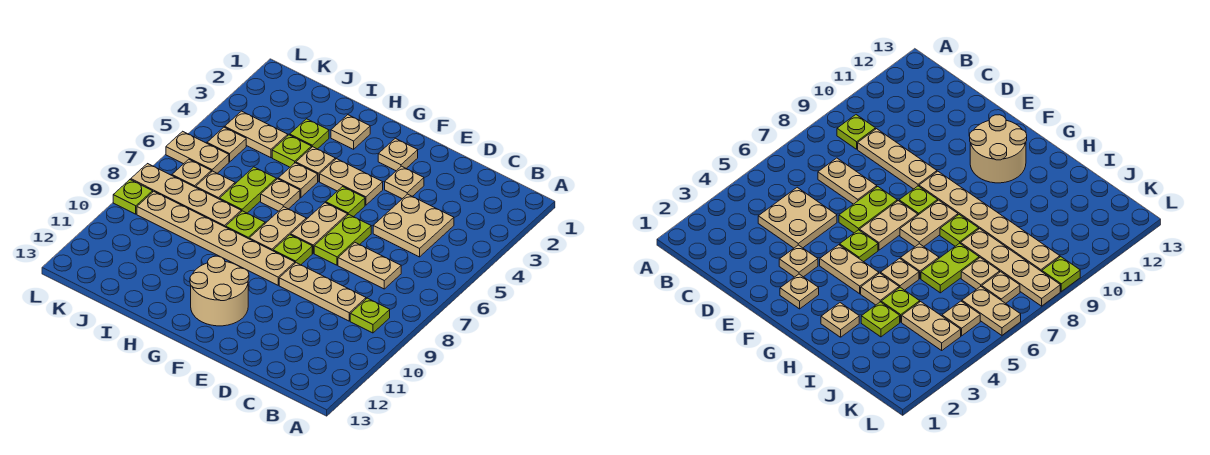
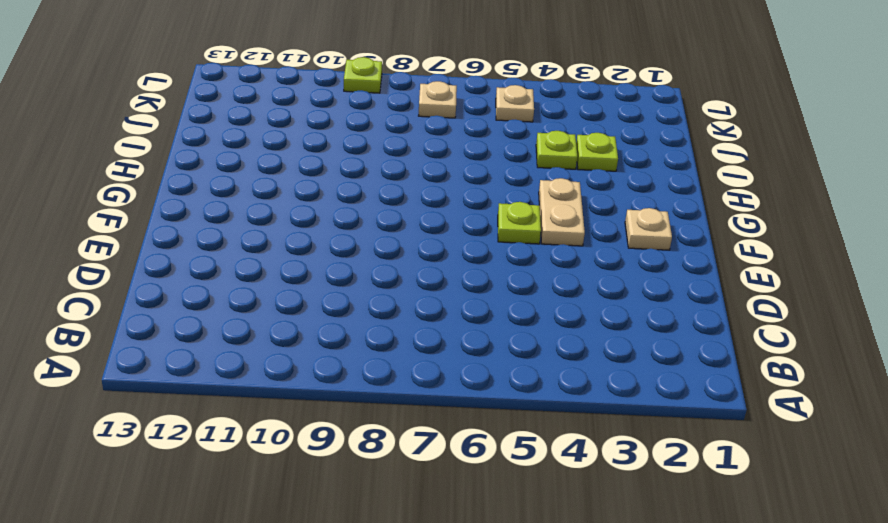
none -> lime plate B9 level 1
none -> tan plate C4:D5 level 1
none -> tan plate C7:D7 level 1

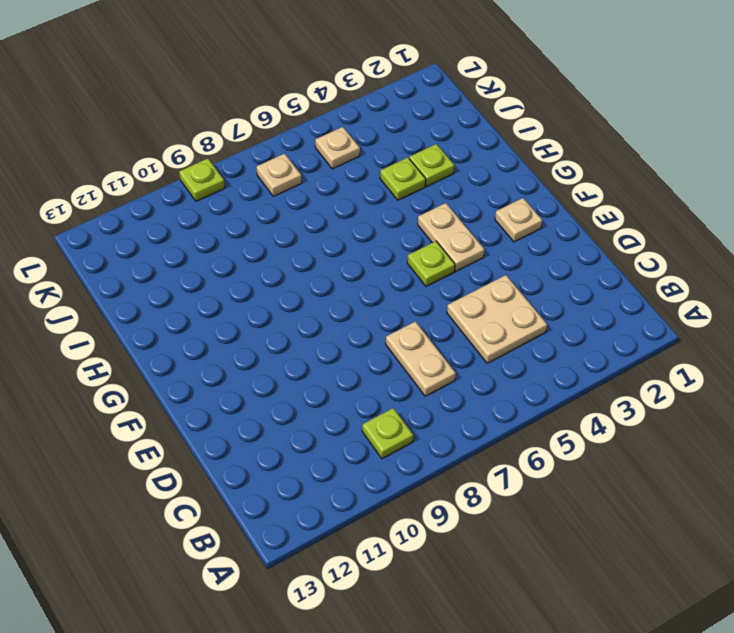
none -> tan plate C9:E9 level 1
none -> tan plate E3 level 1
none -> lime plate E6:E7 level 1

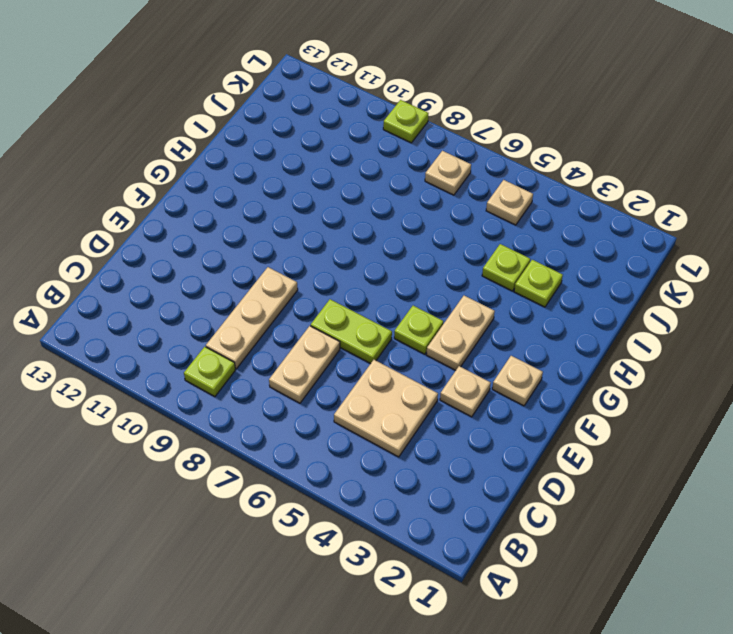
none -> tan plate F6:F7 level 1
none -> lime plate F8 level 1
none -> tan plate F9:K9 level 1

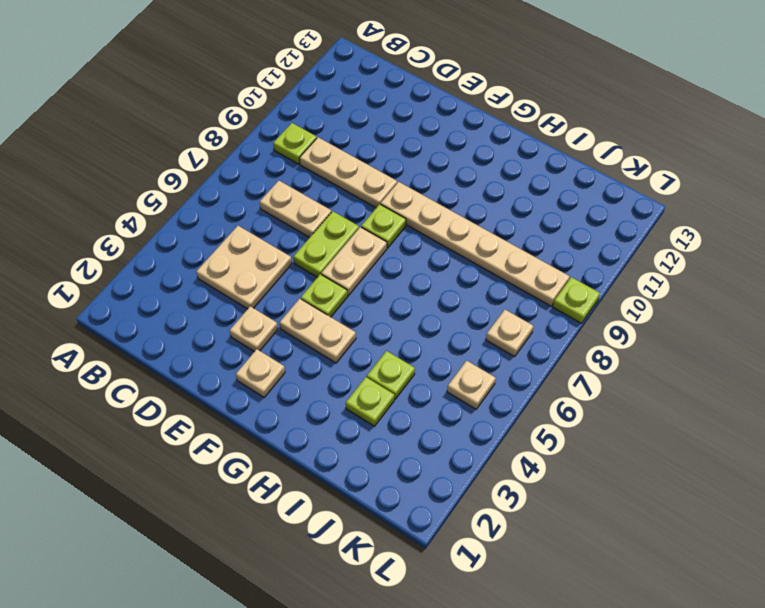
none -> tan round brick F11:G12 level 1
none -> tan plate G7:G8 level 1
none -> tan plate H2 level 1

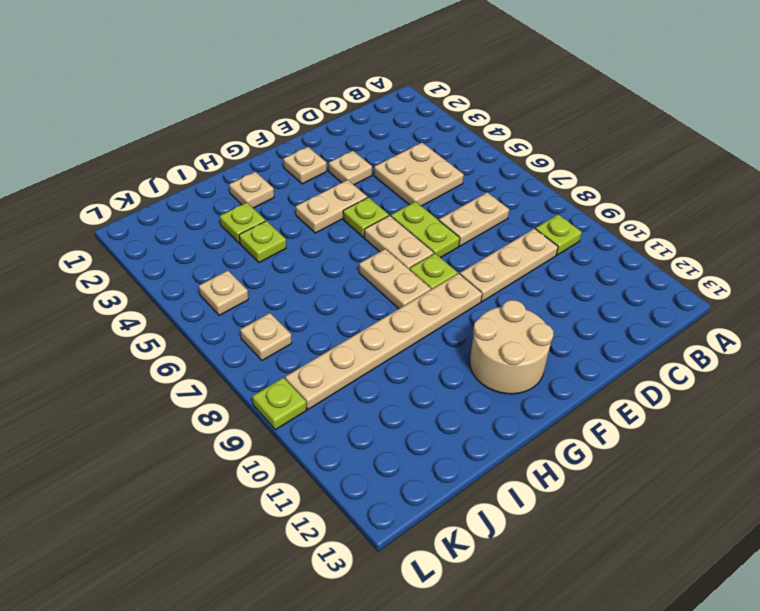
none -> tan plate H4 level 1
none -> tan plate H5 level 1
none -> tan plate H6 level 1

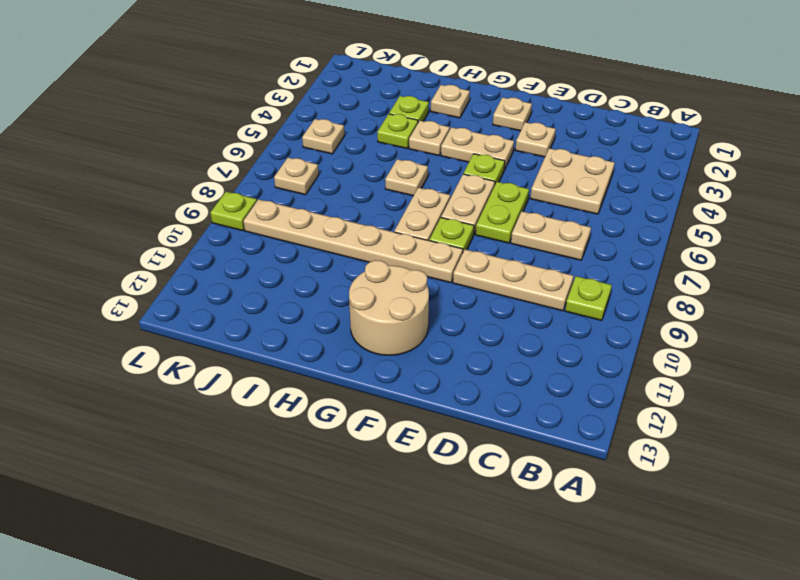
none -> tan plate H5 level 1
none -> lime plate H8 level 1
none -> lime plate I6:I7 level 1

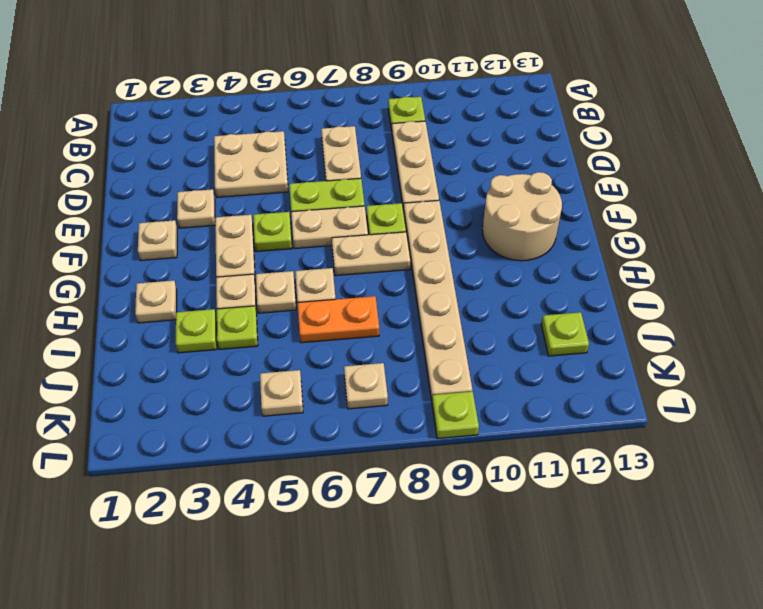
orange plate I6:I7 level 1 -> lime plate I6:I7 level 1
lime plate J12 level 1 -> lime plate H8 level 1
none -> tan plate I8:L8 level 1
none -> tan plate J4:K4 level 1
none -> tan plate J7 level 1

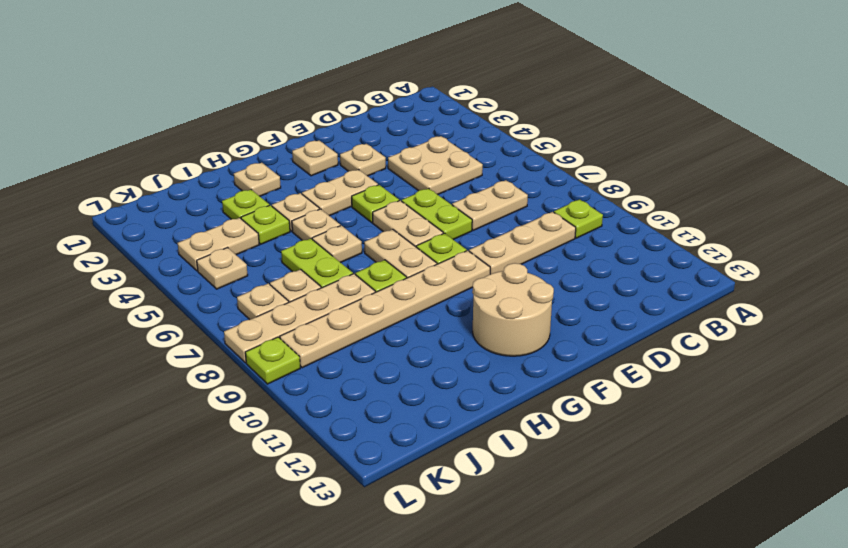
none -> tan plate K6:L6 level 1

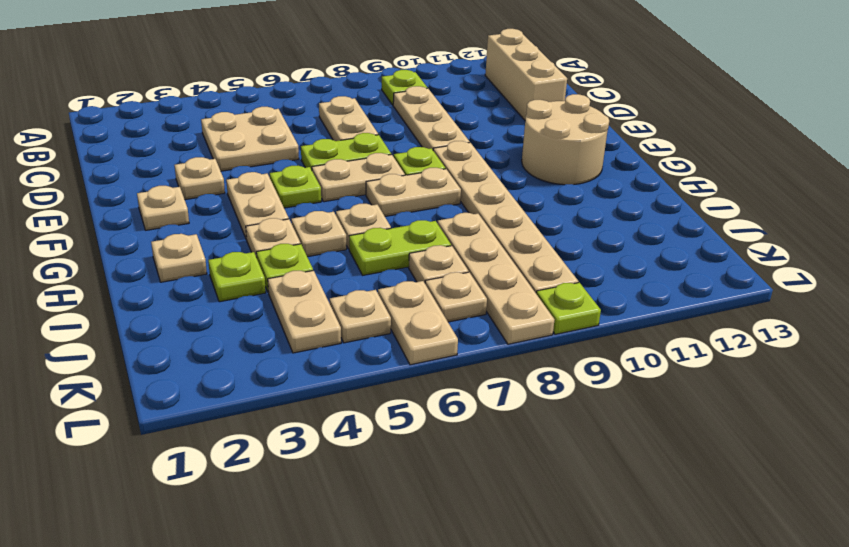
tan brick B12:D12 level 1 -> none
none -> lime plate H8 level 1

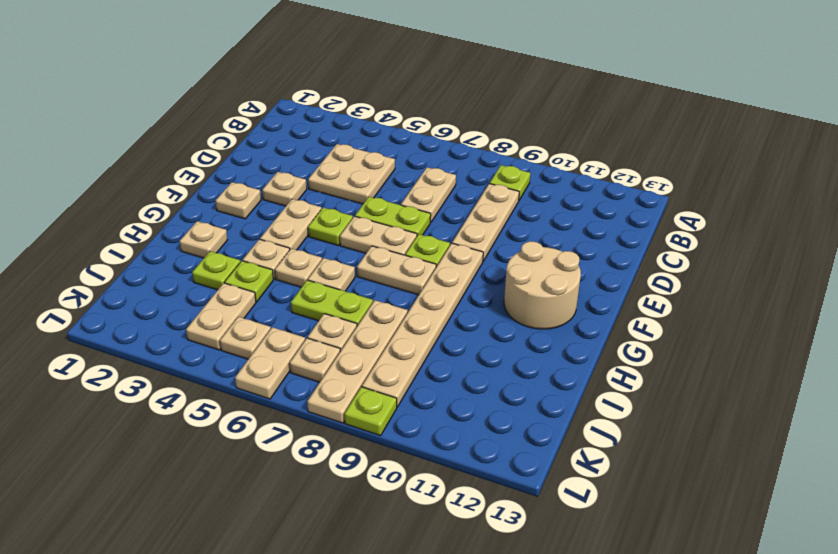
none -> lime plate H8 level 1

